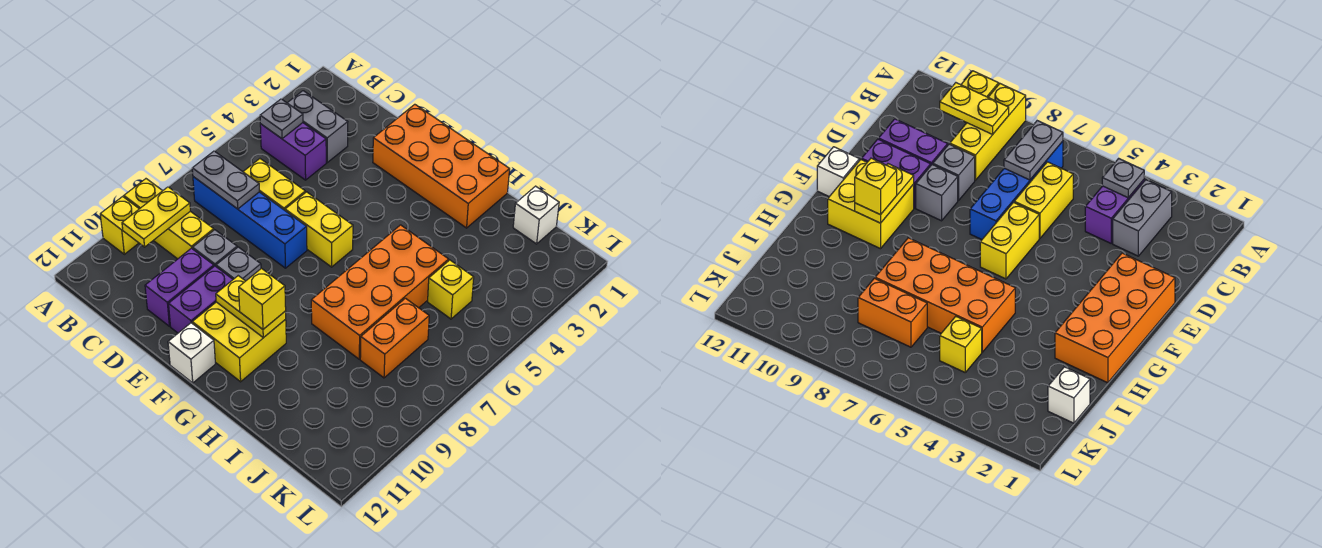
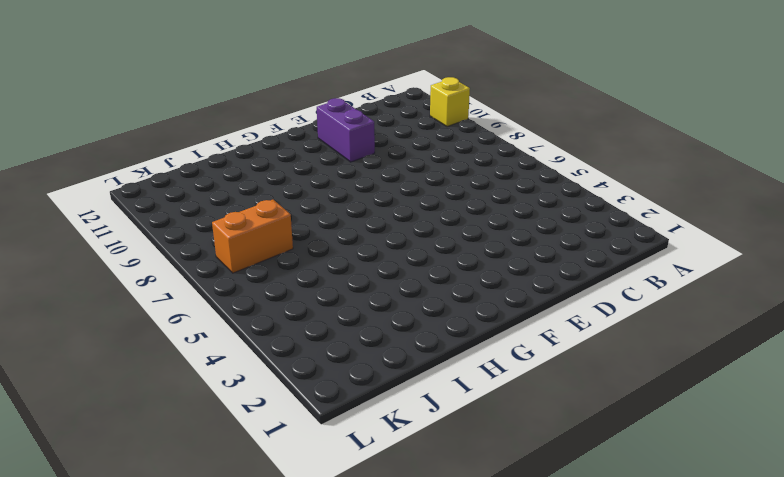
orange brick J7:K7 level 1 -> orange brick J7:J8 level 1
none -> yellow brick A9:C9 level 1
none -> grey brick B3:C3 level 1
none -> purple brick B4:C4 level 1

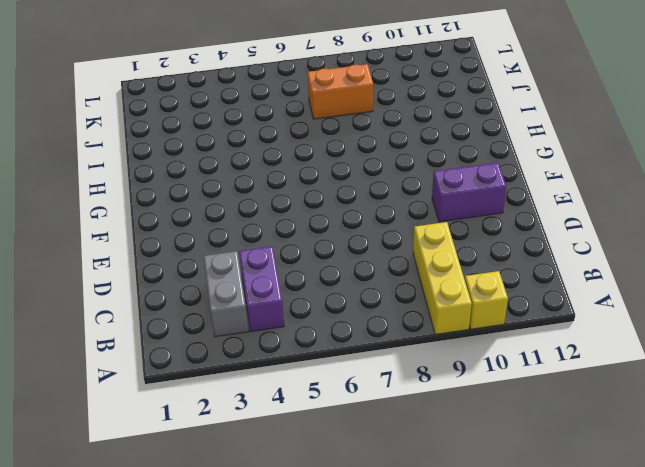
none -> blue brick B7:E7 level 1
none -> yellow brick C6:D6 level 1
none -> grey brick D9 level 1

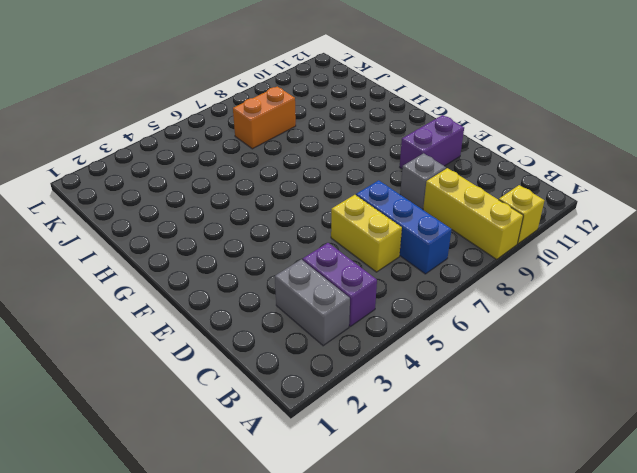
blue brick B7:D7 level 1 -> blue brick B7:E7 level 1
none -> purple brick D10:D11 level 1
none -> orange brick E1:H2 level 1
none -> yellow brick E6:F6 level 1

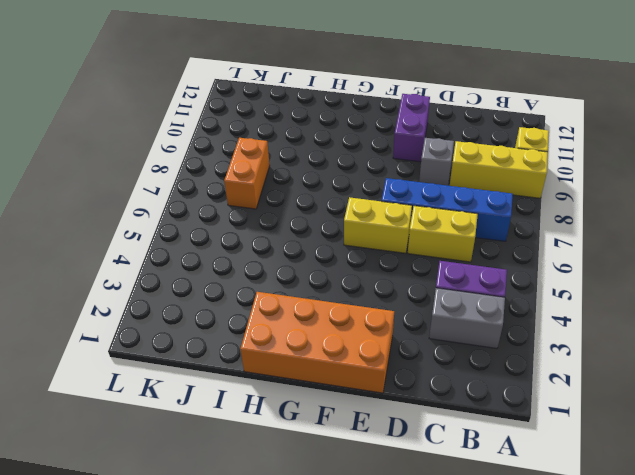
none -> purple brick D10:D11 level 1
none -> grey brick E9 level 1
none -> yellow brick F10:G11 level 1

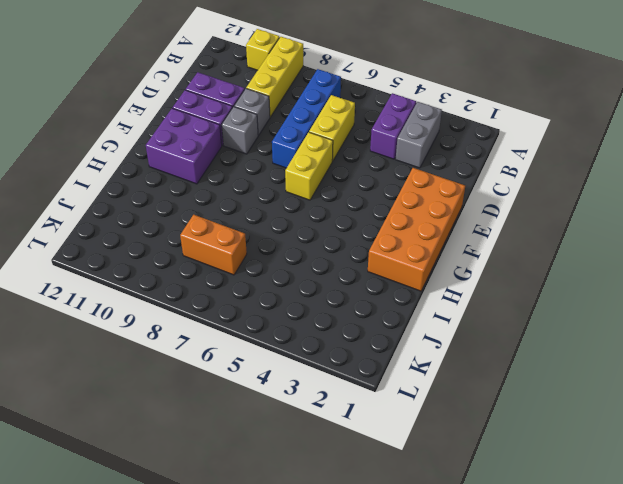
purple brick F10:G11 level 1 -> yellow brick F10:G11 level 1
none -> white brick F12 level 1
none -> orange brick H5:I8 level 1
none -> white brick J1 level 1

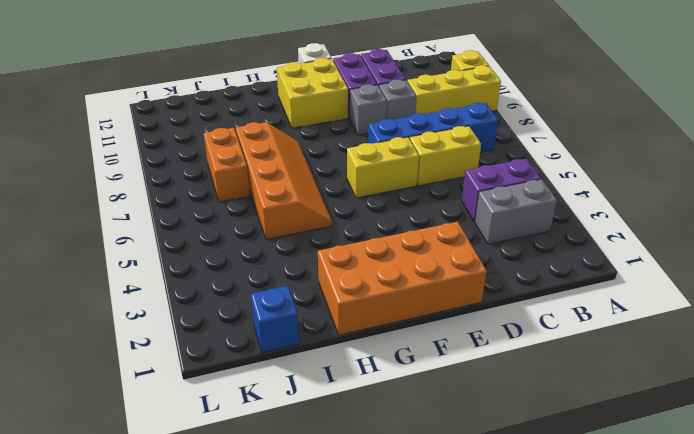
orange slope H5:I8 level 1 top I -> orange brick H5:I8 level 1
blue brick J1 level 1 -> white brick J1 level 1
none -> yellow brick J5 level 1
none -> grey plate B4 level 2
none -> grey plate B7:C7 level 2

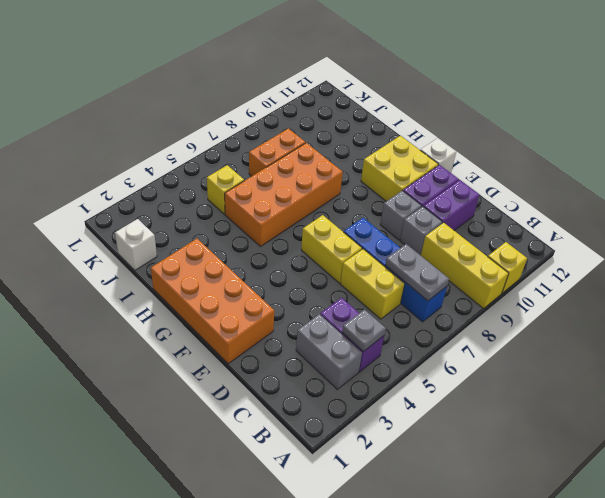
none -> yellow plate B9:B10 level 2
none -> yellow plate F10:G10 level 2
none -> yellow brick G10 level 3

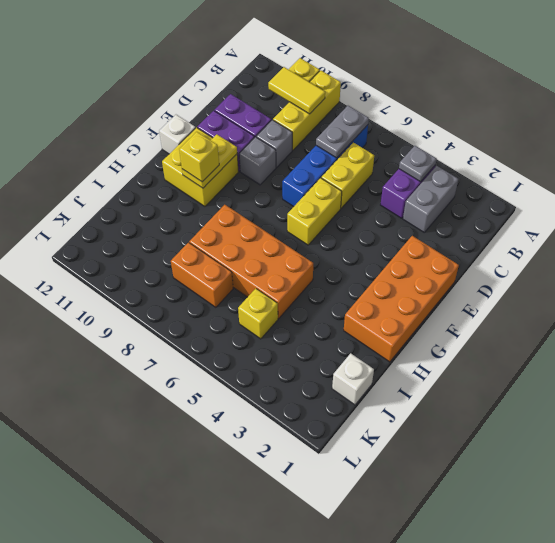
yellow tile B9:B10 level 2 -> yellow plate B9:B10 level 2

